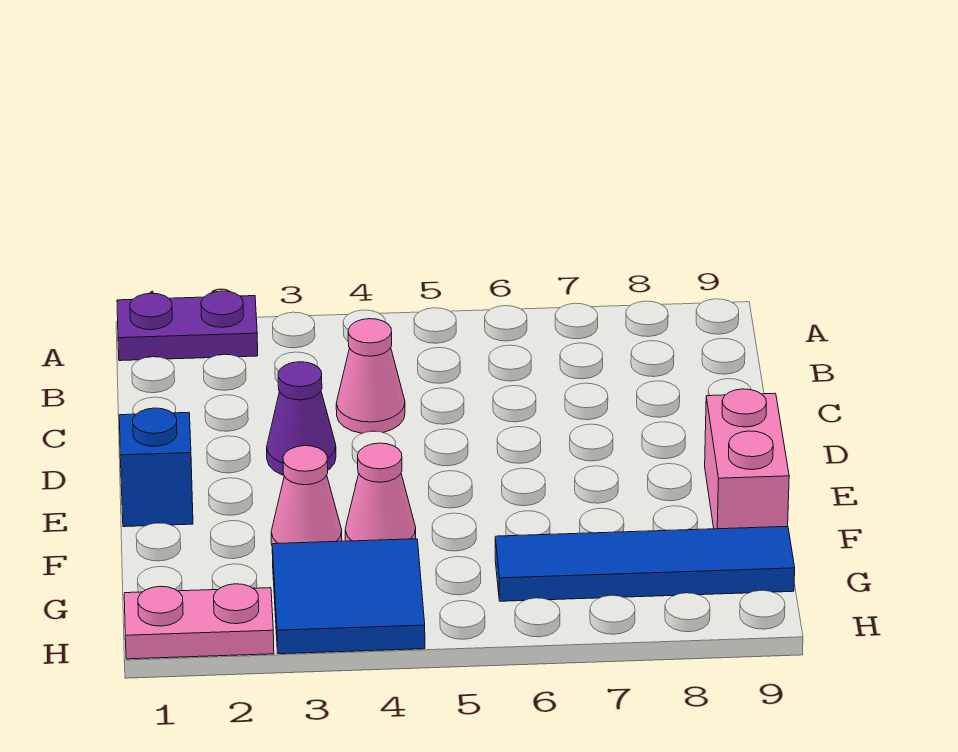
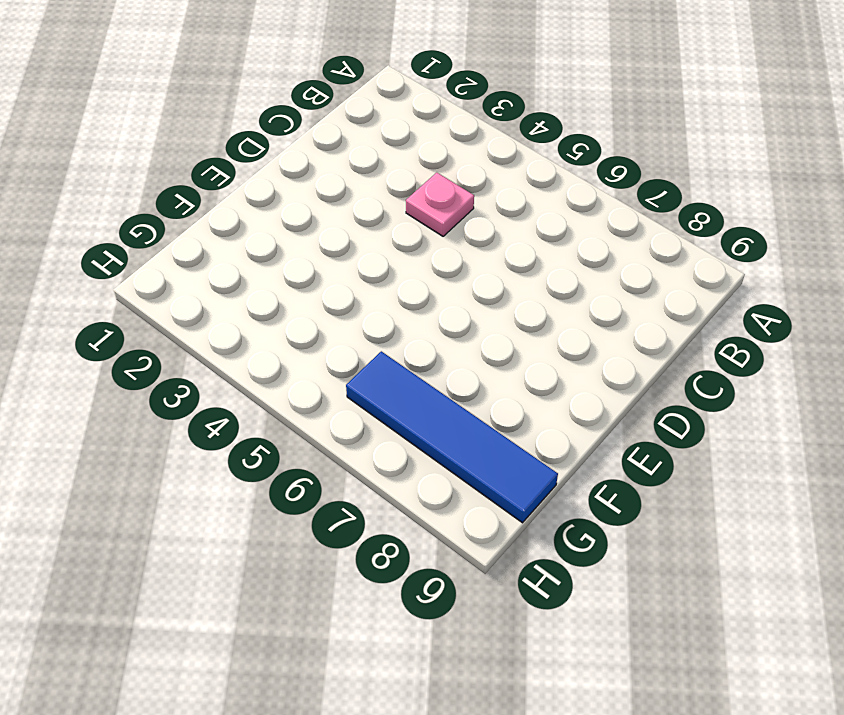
pink plate C4 level 1 -> pink cone C4 level 1
none -> purple plate A1:A2 level 1
none -> purple cone D3 level 1

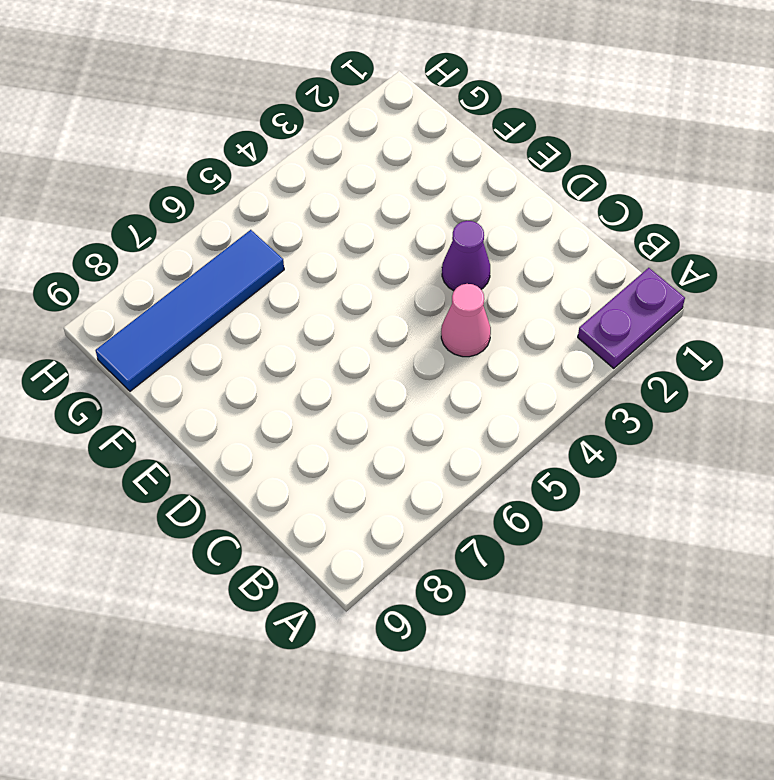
none -> blue brick E1 level 1
none -> pink brick E9:F9 level 1

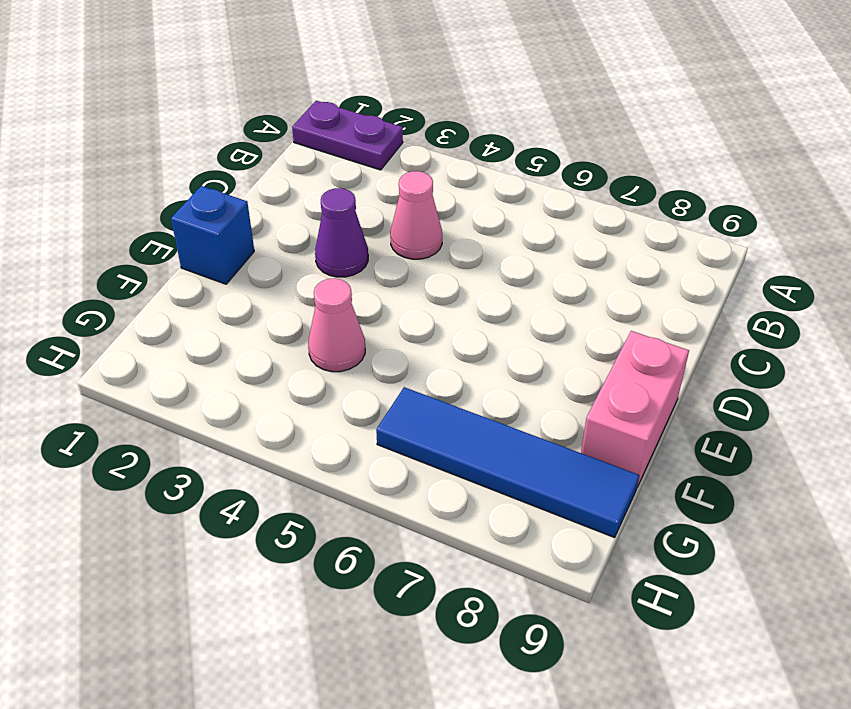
none -> pink cone F3 level 1
none -> blue tile G3:H4 level 1

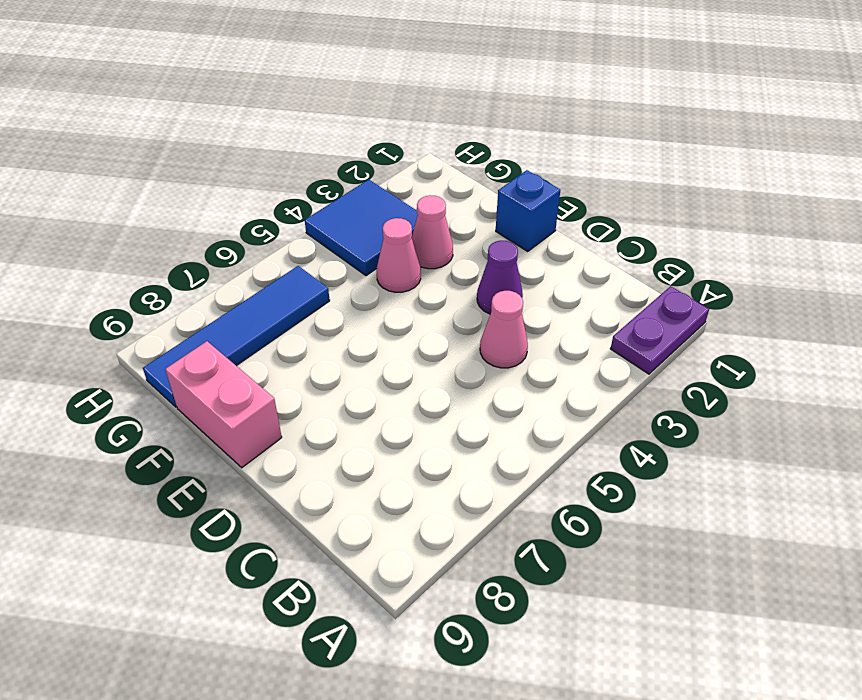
none -> pink plate H1:H2 level 1

